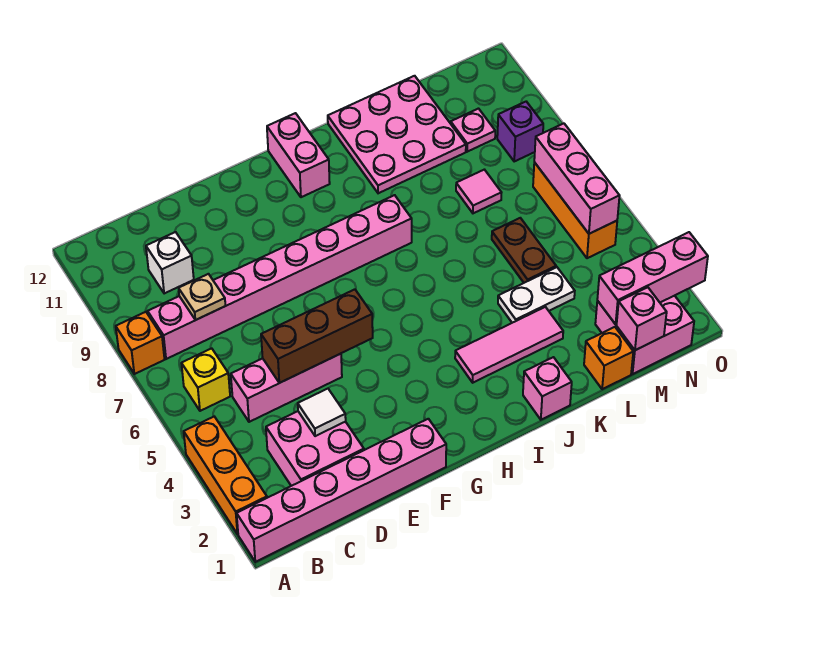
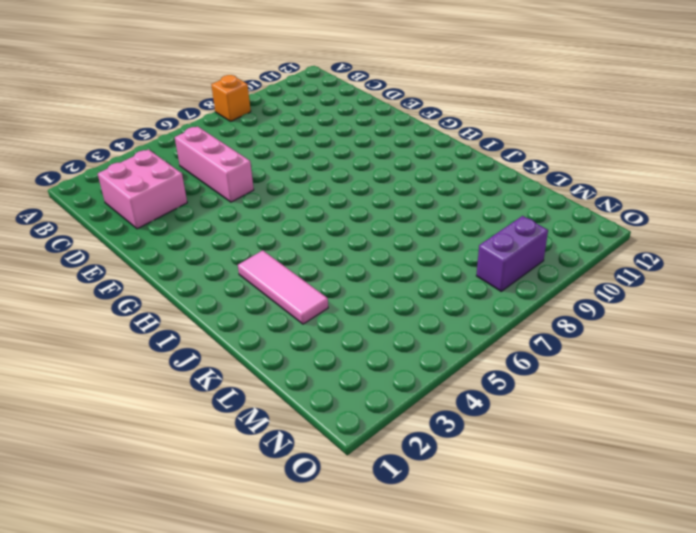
purple brick N8:N9 level 1 -> purple brick N9 level 1
none -> pink brick A1:F1 level 1
none -> orange brick A2:A4 level 1
none -> yellow brick B6 level 1

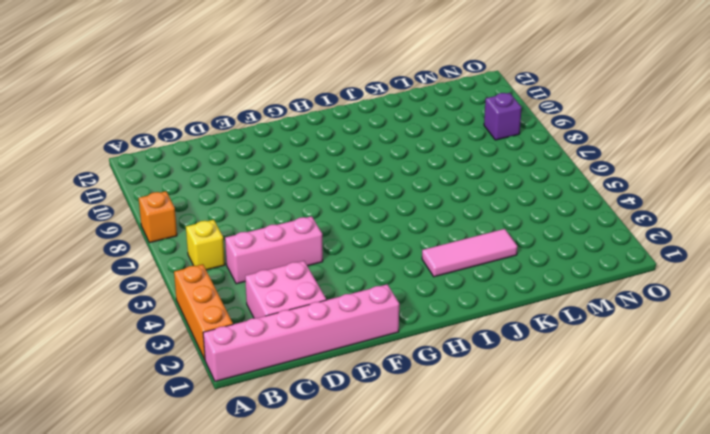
none -> pink brick B8:I8 level 1
none -> white brick C10 level 1
none -> pink brick H11:H12 level 1

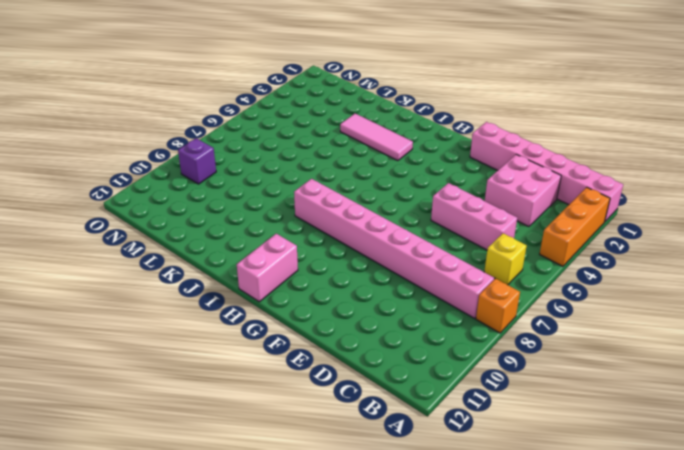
none -> white brick C10 level 1
none -> pink brick J1 level 1
none -> pink plate J10:L12 level 1

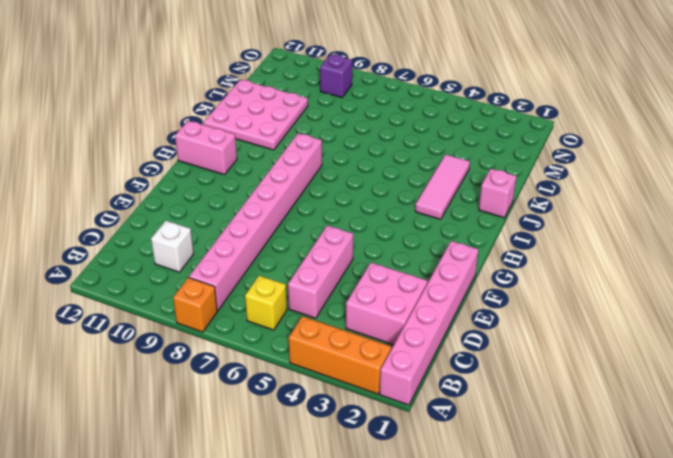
none -> white plate K4:L4 level 1
none -> orange brick L1 level 1
none -> brown plate L5:L6 level 1

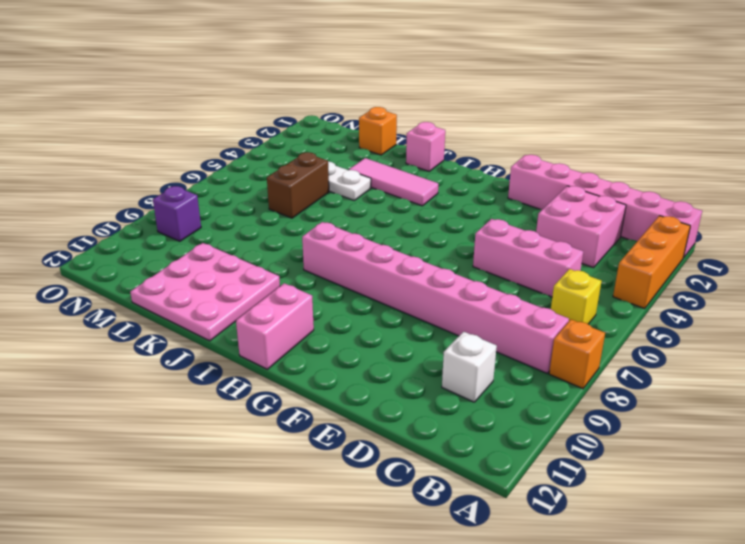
brown brick L5:L6 level 1 -> brown plate L5:L6 level 1
none -> pink tile L8 level 1
none -> pink brick M1:N2 level 1
none -> pink plate M10 level 1

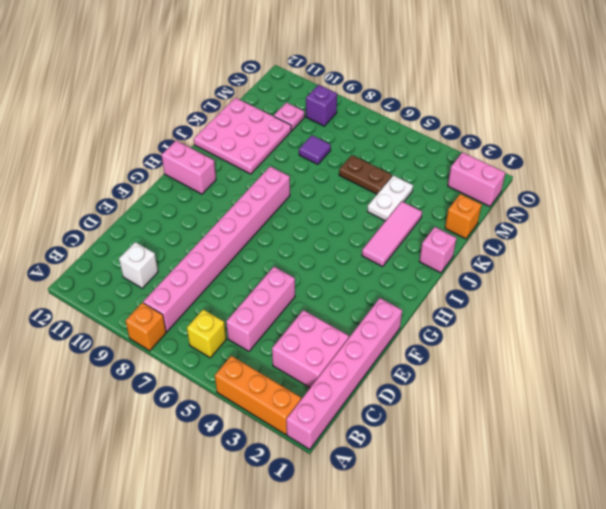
purple tile L8 level 1 -> pink tile L8 level 1
pink brick N1:N2 level 1 -> pink brick M1:N2 level 1
none -> orange brick N5:N7 level 1
none -> tan plate C8 level 2
none -> white tile D3 level 2

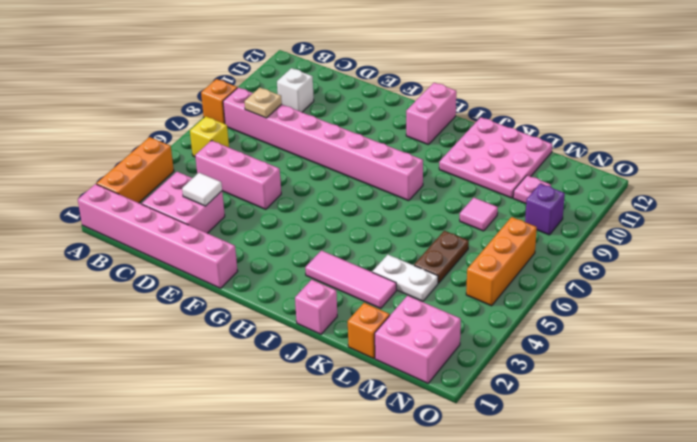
none -> brown brick D5:F5 level 2
none -> pink brick M1 level 2
none -> pink brick M2:O2 level 2

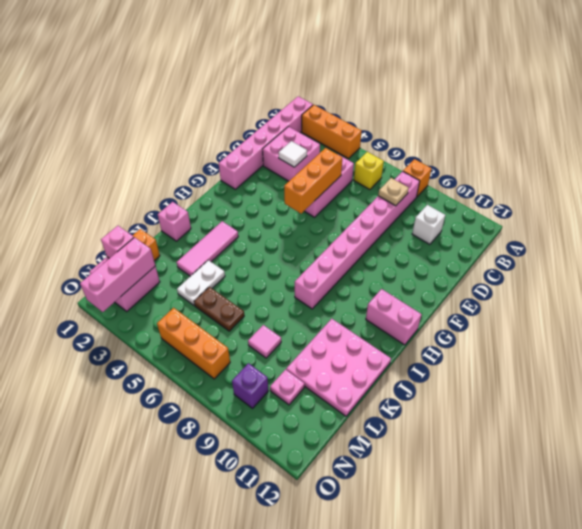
orange brick D5:F5 level 2 -> brown brick D5:F5 level 2
none -> pink brick N5:N7 level 2

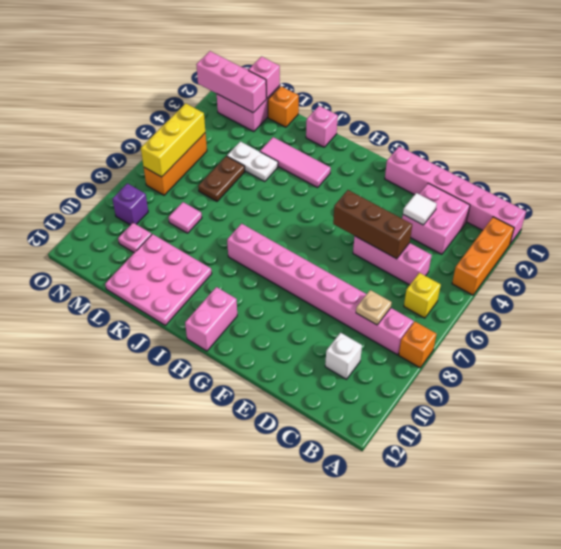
yellow brick N5:N7 level 2 -> pink brick N5:N7 level 2

